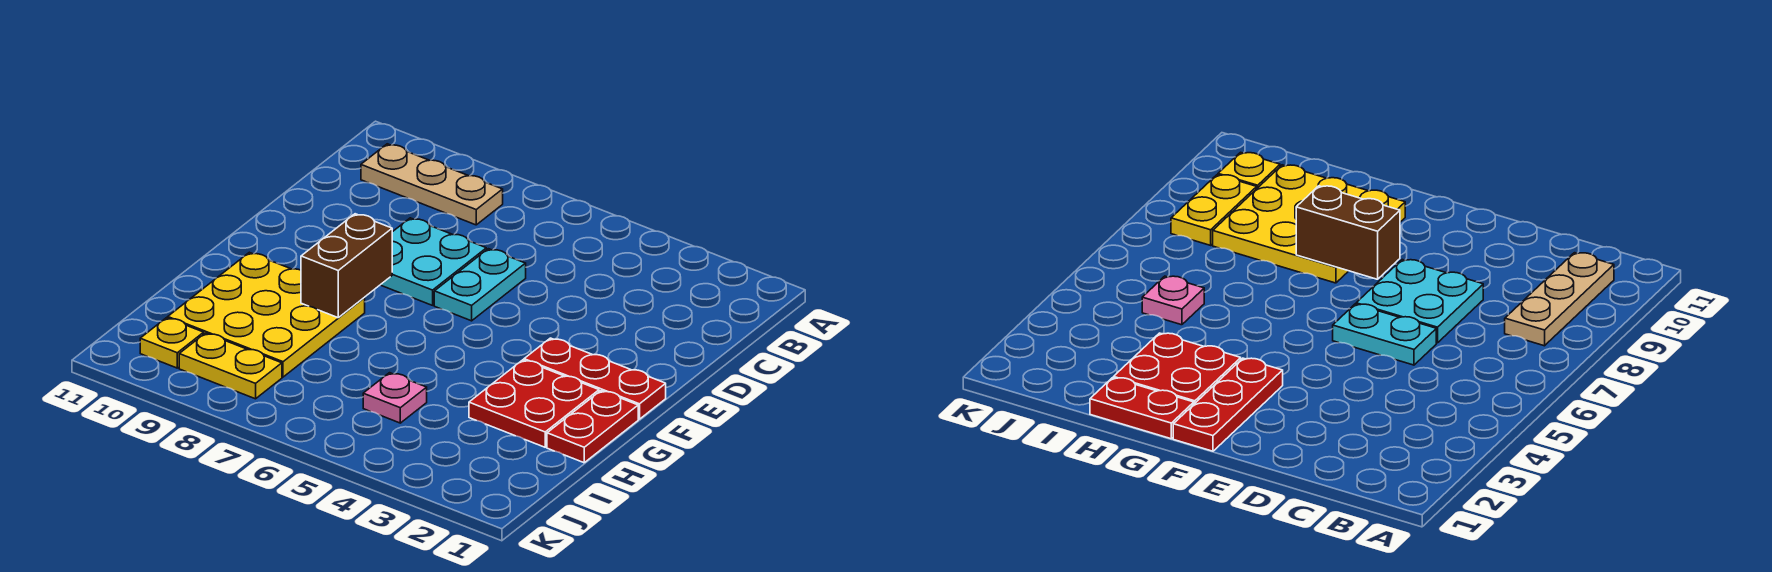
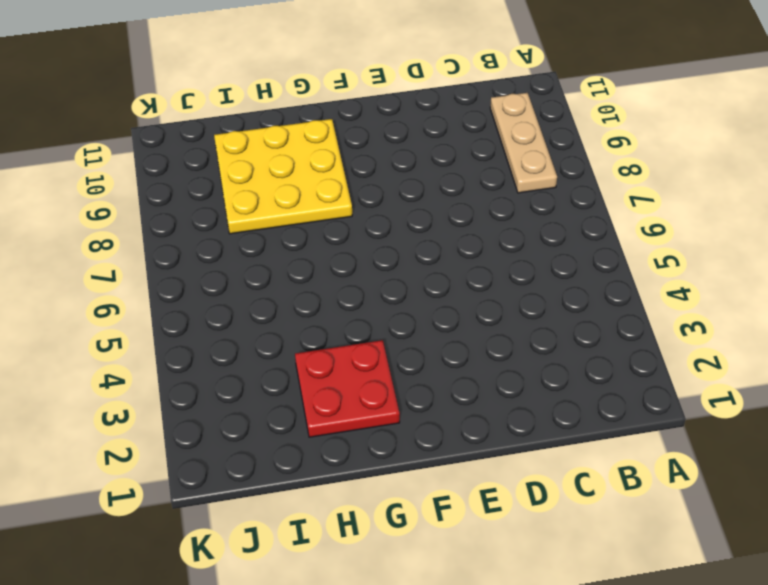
none -> cyan plate D6:E6 level 1
none -> cyan plate D7:E8 level 1

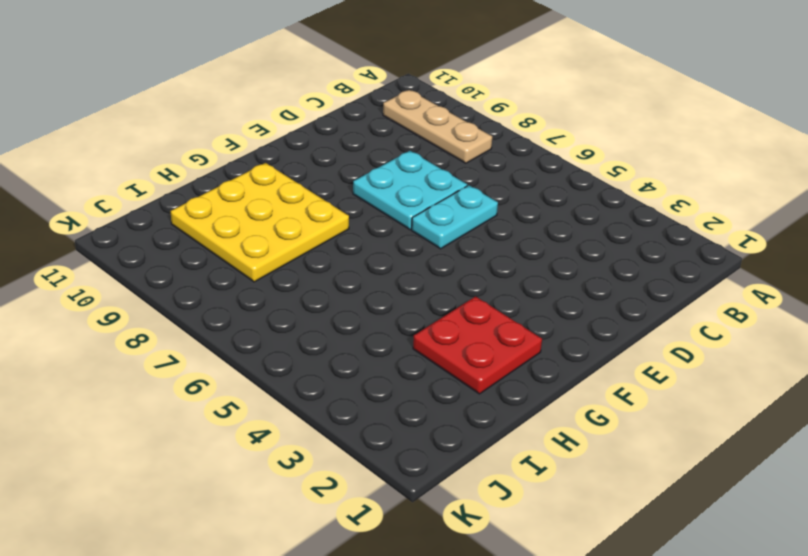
none -> red plate F1:F3 level 1
none -> red plate G1:H1 level 1

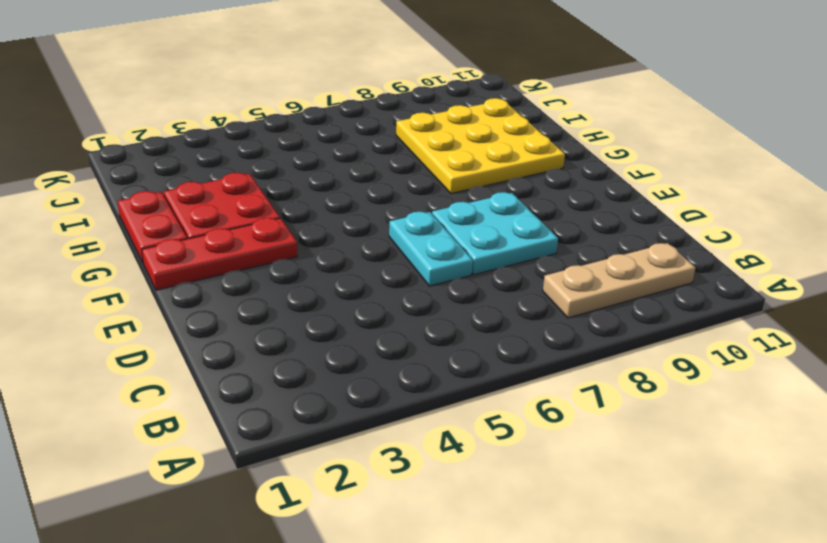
none -> pink plate I5 level 1
none -> yellow plate J8:J9 level 1

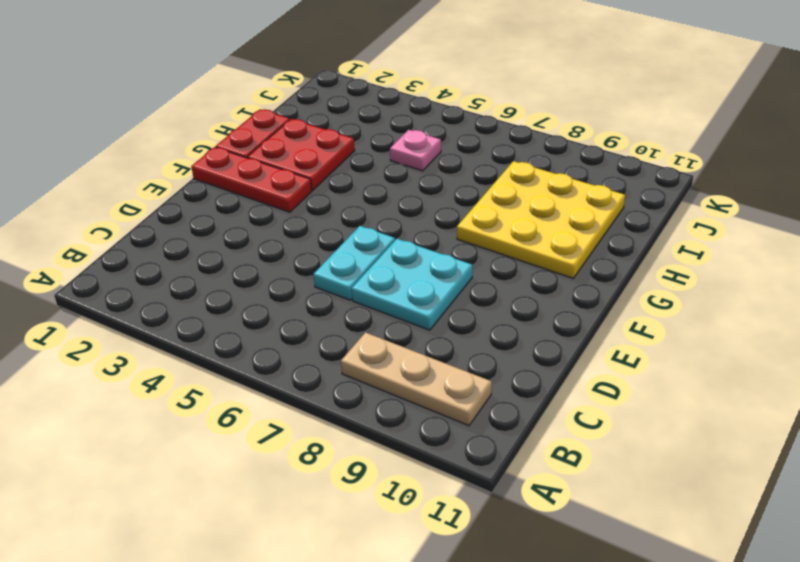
none -> yellow plate J8:J9 level 1
none -> yellow plate J10 level 1

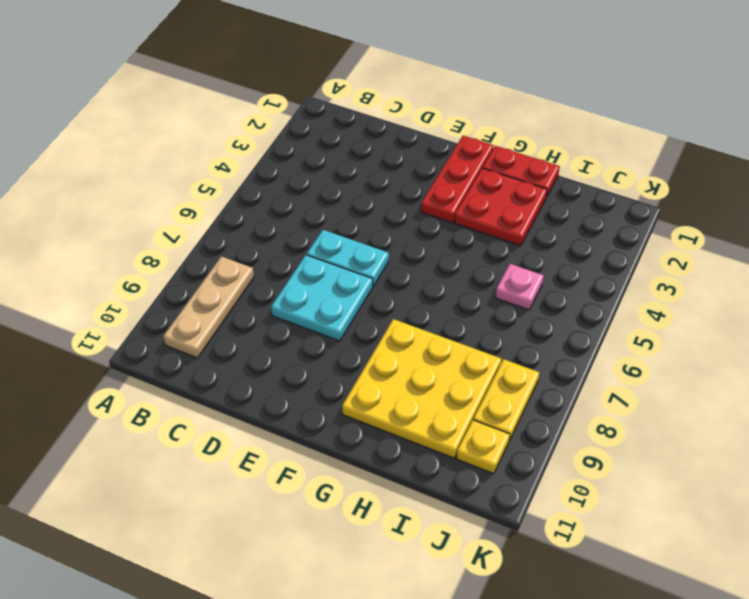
none -> brown brick F8:G8 level 2

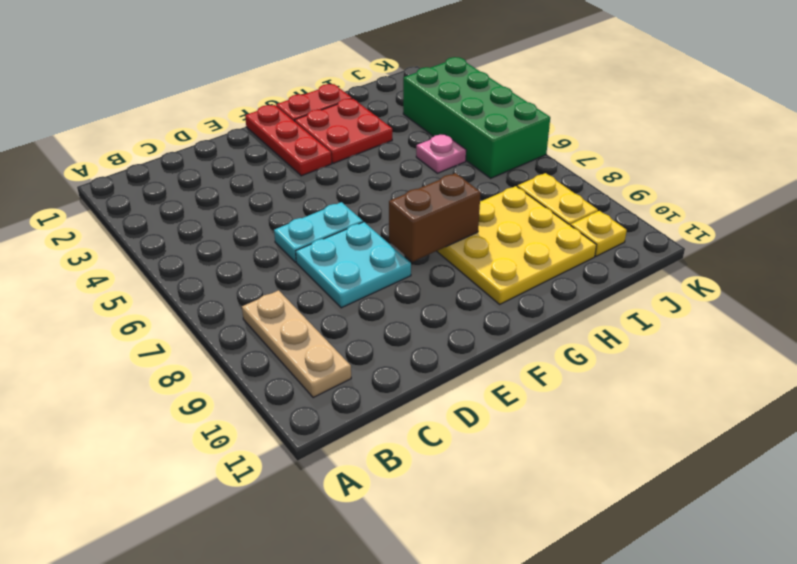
green brick J3:K6 level 1 -> none

